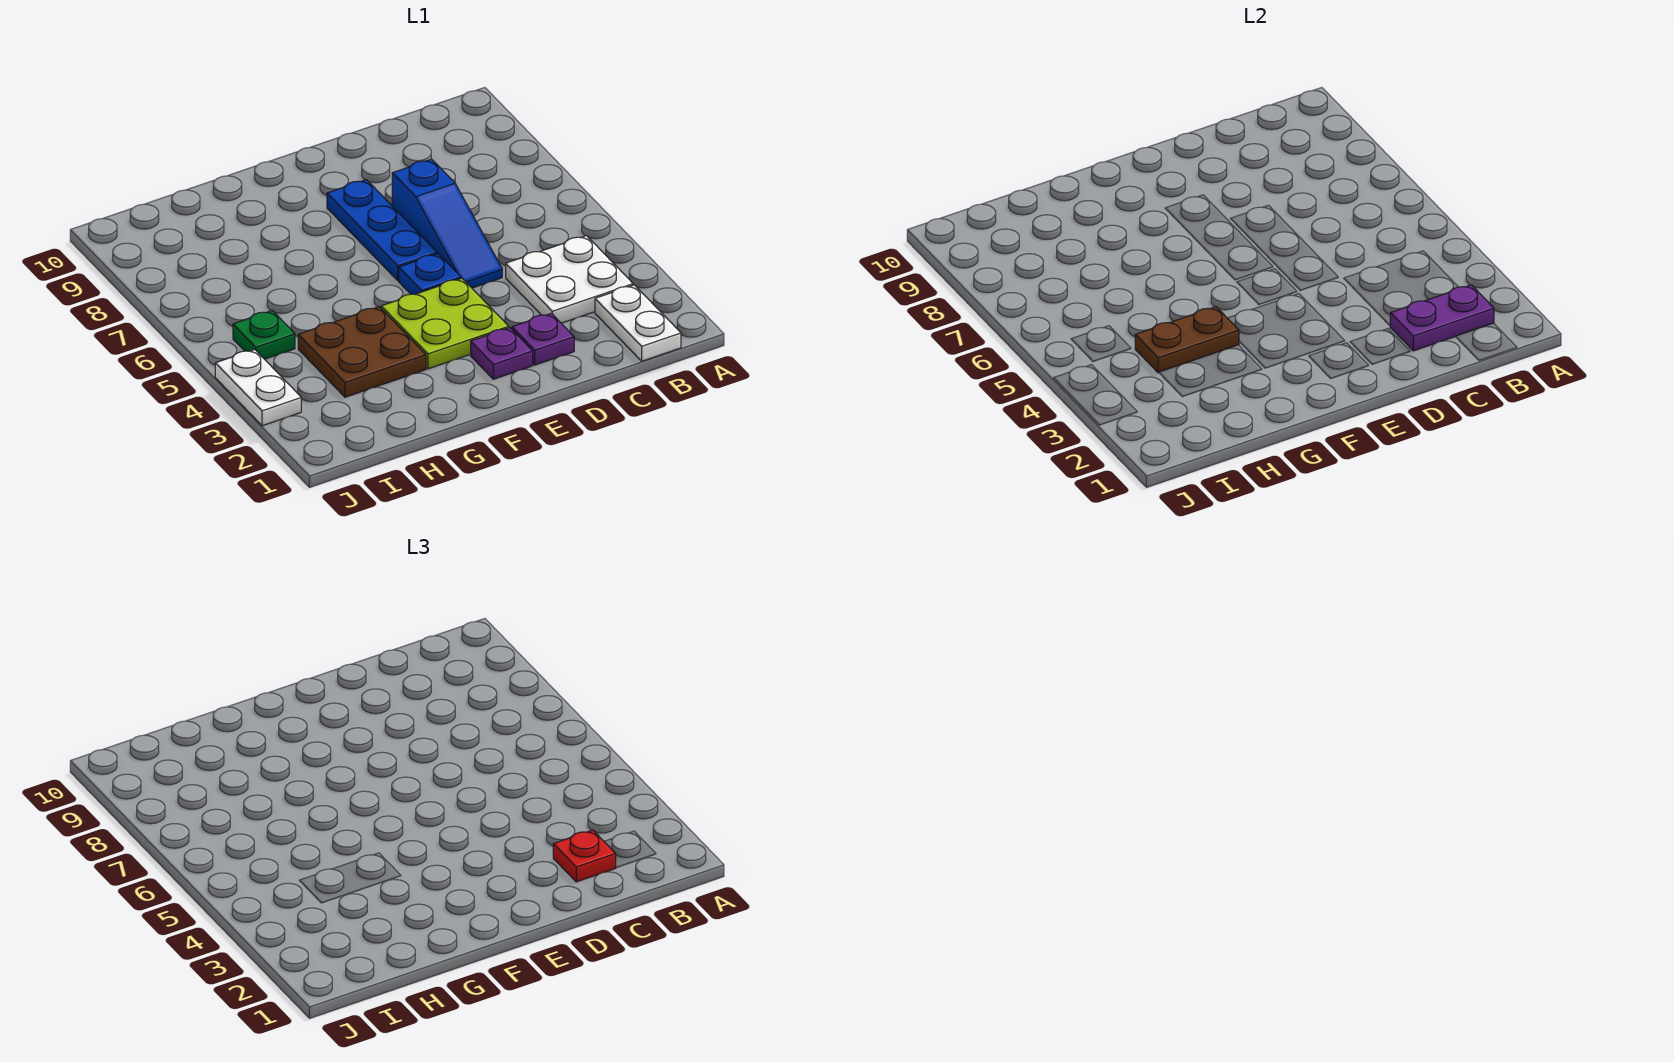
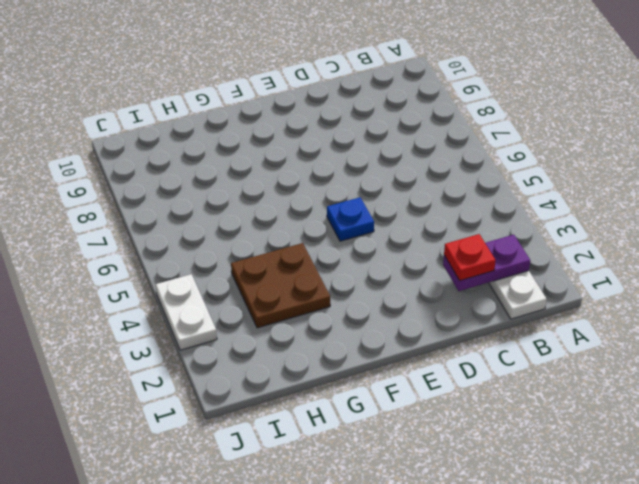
none -> white plate B3:C4 level 1
none -> purple plate D2 level 1
none -> blue slope D5:D7 level 1 top 7

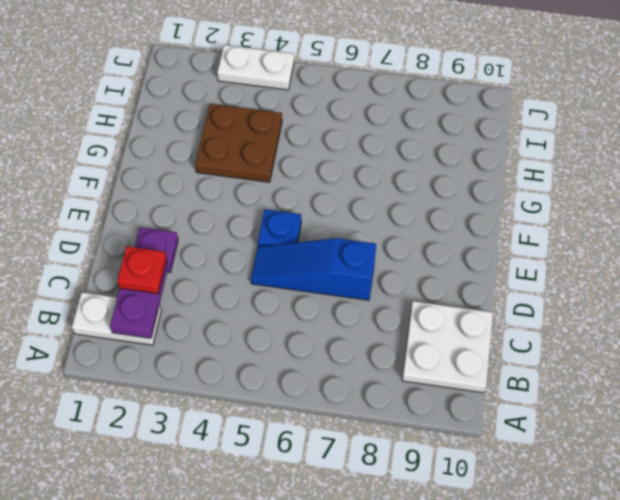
white plate B9:C10 level 1 -> white plate B3:C4 level 1
none -> purple plate E2 level 1
none -> lime plate E3:F4 level 1
none -> blue plate E6:E8 level 1

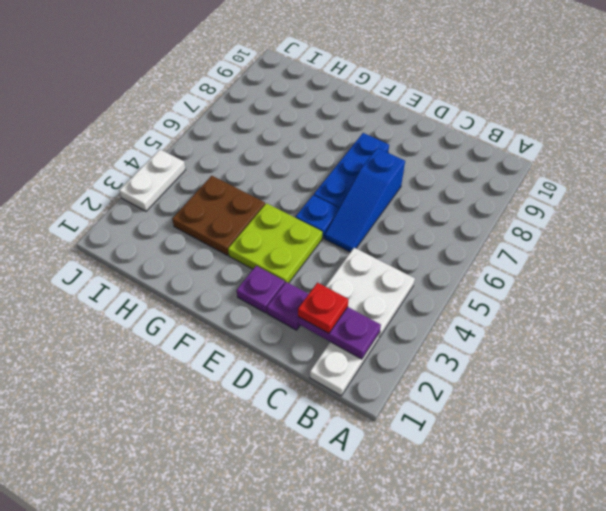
none -> green plate I5 level 1
none -> brown plate G4:H4 level 2

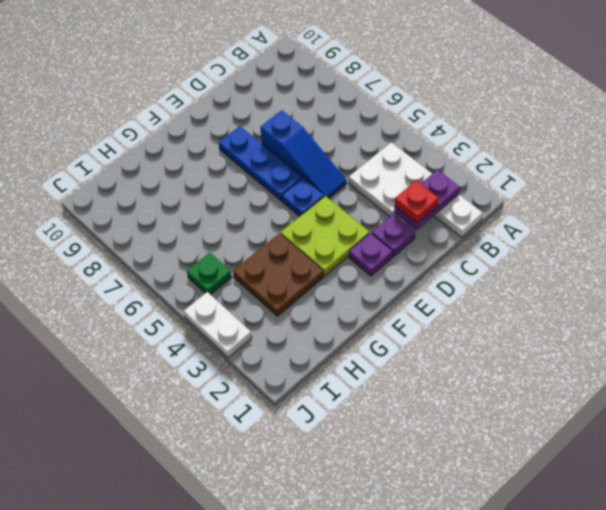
none -> brown plate G4:H4 level 2

